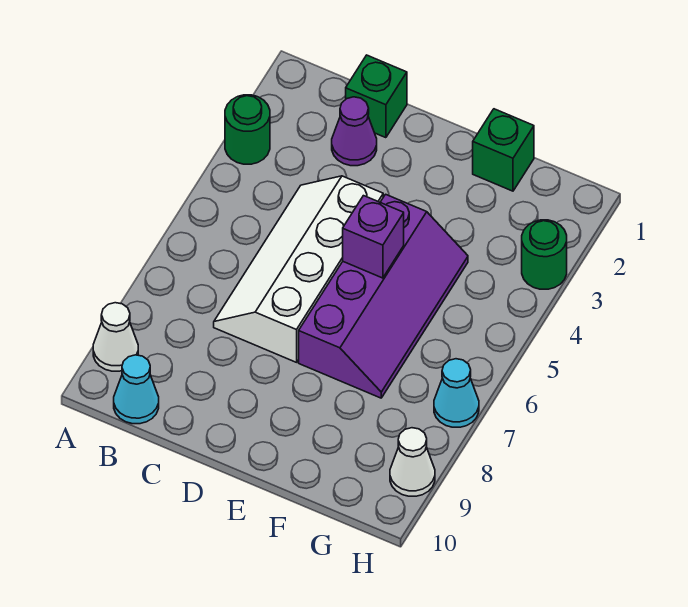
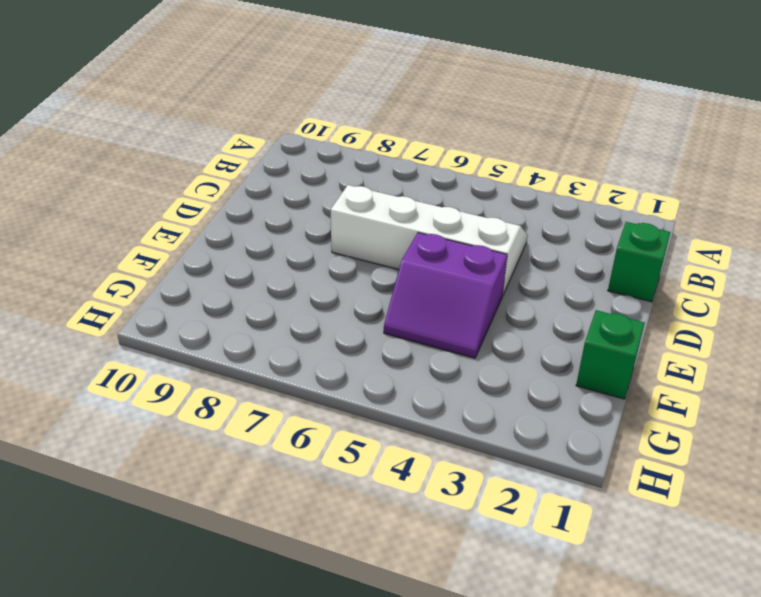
purple slope E4:F5 level 1 top E -> purple slope E4:F7 level 1 top E
none -> green round brick A3 level 1
none -> white cone A9 level 1
none -> cyan cone B10 level 1

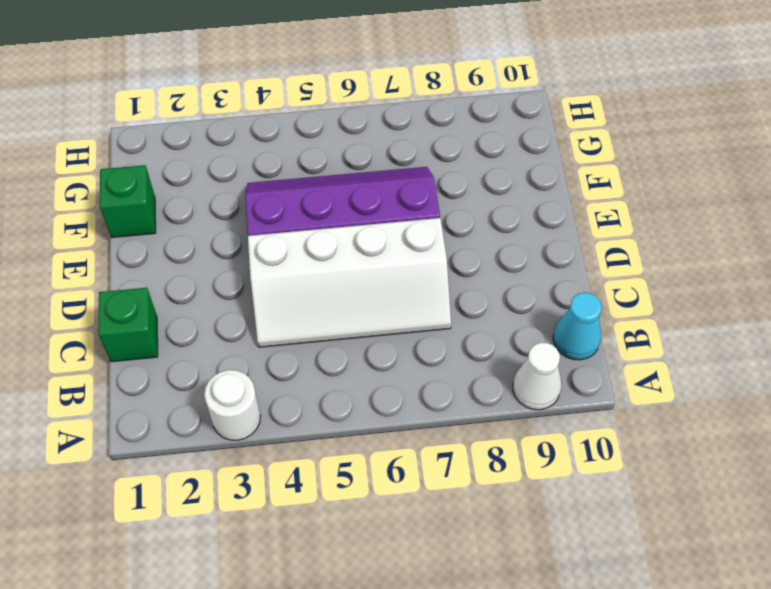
white round brick A3 level 1 -> green round brick A3 level 1
none -> purple cone C2 level 1
none -> green round brick H3 level 1
none -> cyan cone H7 level 1

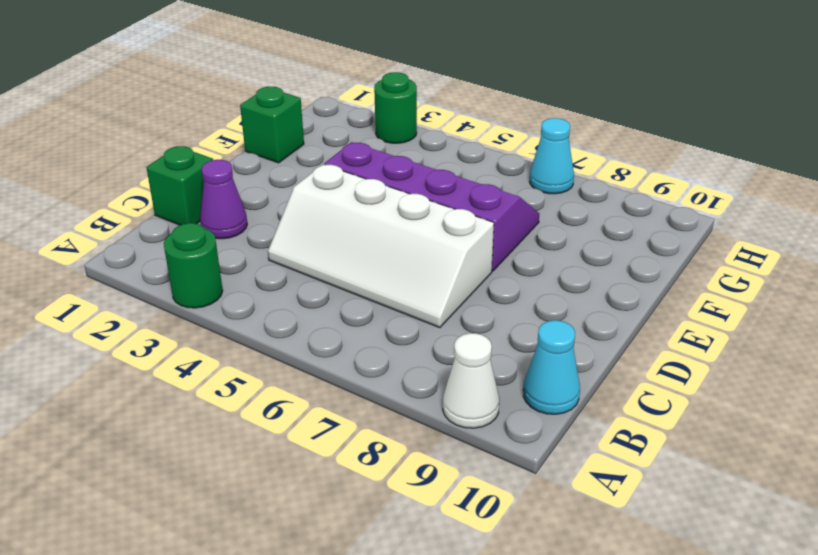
none -> white cone H9 level 1
none -> purple brick E5 level 2

